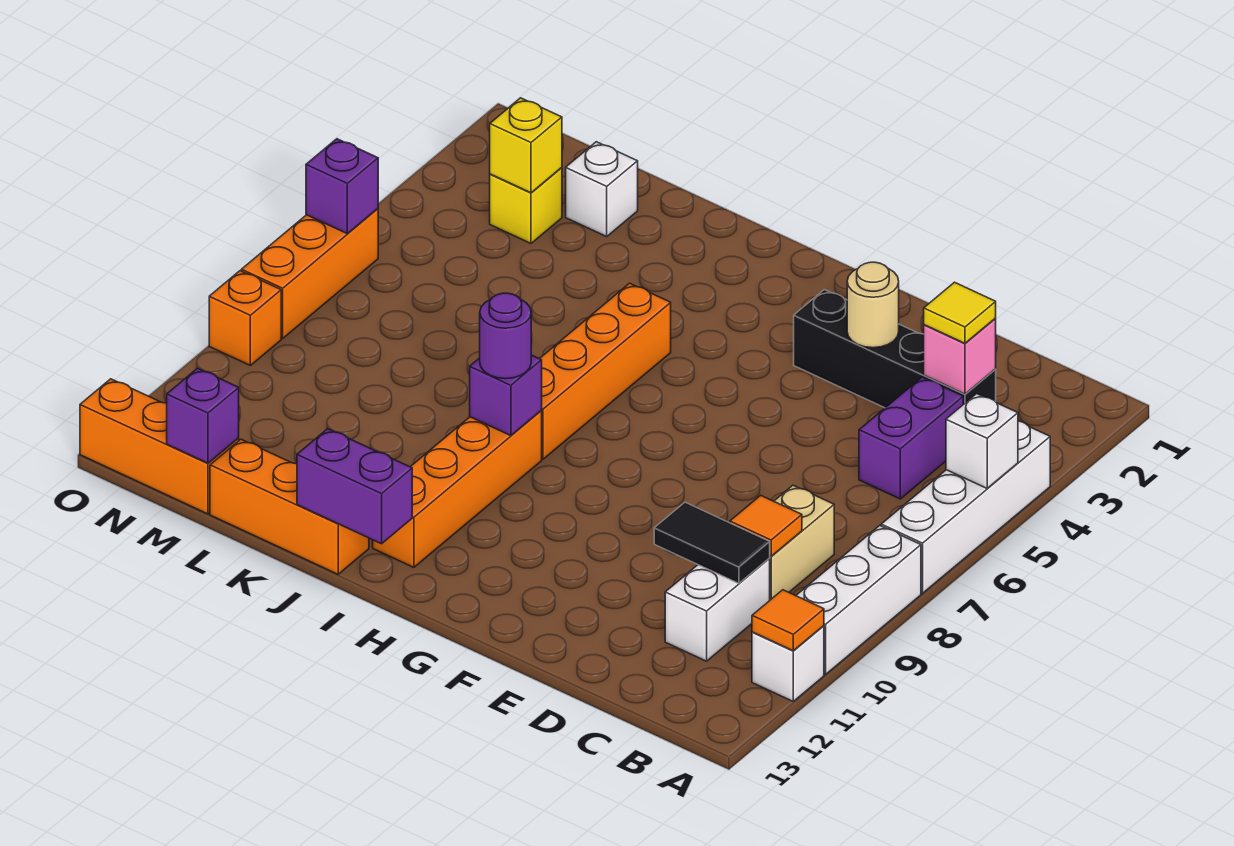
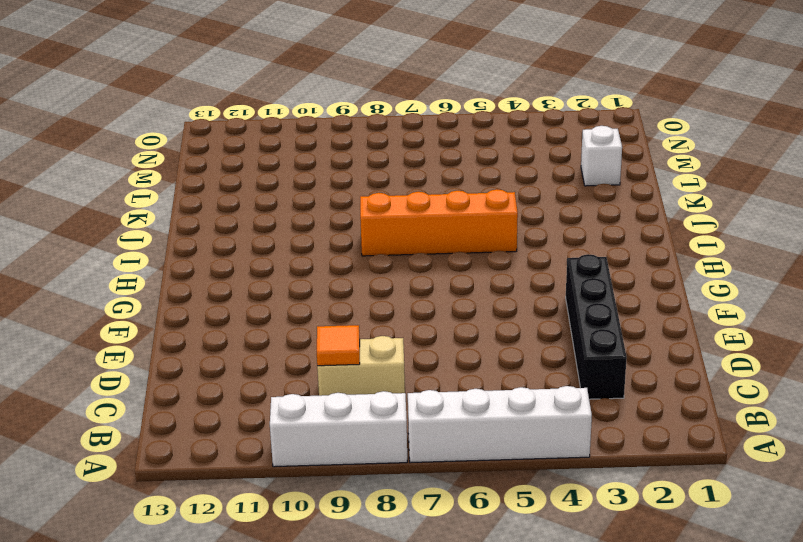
none -> white brick A11 level 1
none -> purple brick C4:C5 level 1
none -> white brick C10:C11 level 1

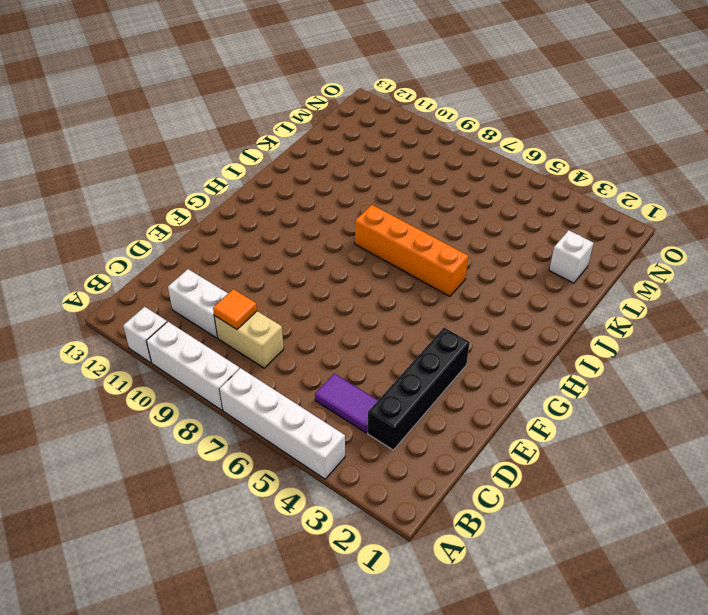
purple tile C4:C5 level 1 -> purple brick C4:C5 level 1
none -> orange brick I9:I12 level 1
none -> orange brick J13:L13 level 1
none -> yellow brick M3 level 1

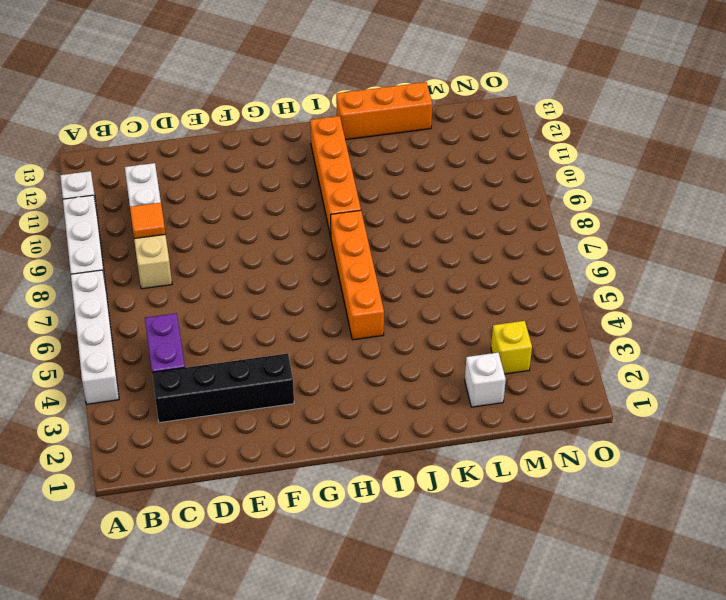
none -> orange brick M13:O13 level 1
none -> orange brick O6:O8 level 1
none -> orange brick O9 level 1

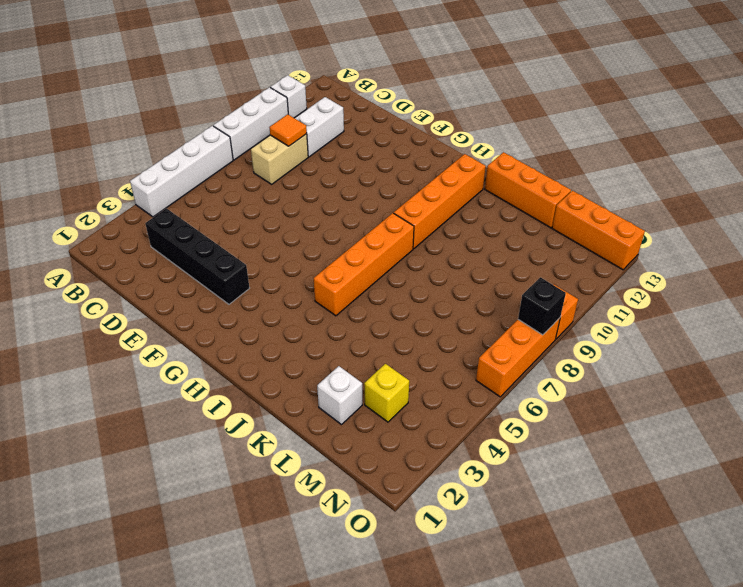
black brick O8 level 2 -> none
none -> purple brick C4:C5 level 1
none -> white brick A5 level 2
none -> orange tile A11 level 2

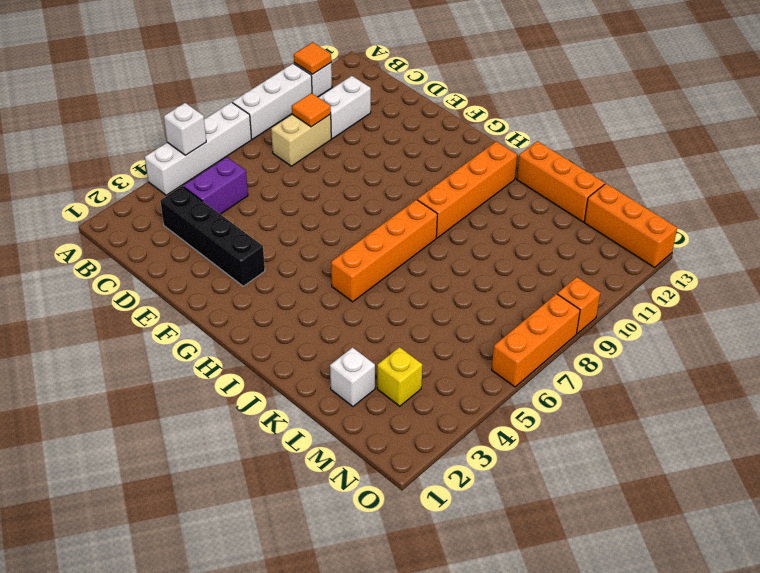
none -> pink brick C3 level 2
none -> black tile C10:D10 level 2
none -> tan round brick E3 level 2

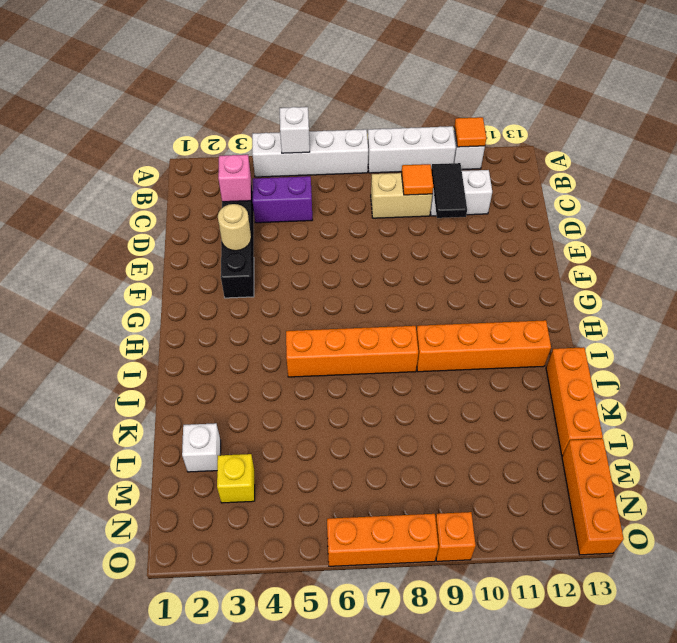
none -> purple brick I9 level 2
none -> purple brick I13:J13 level 2
none -> yellow brick M3 level 2

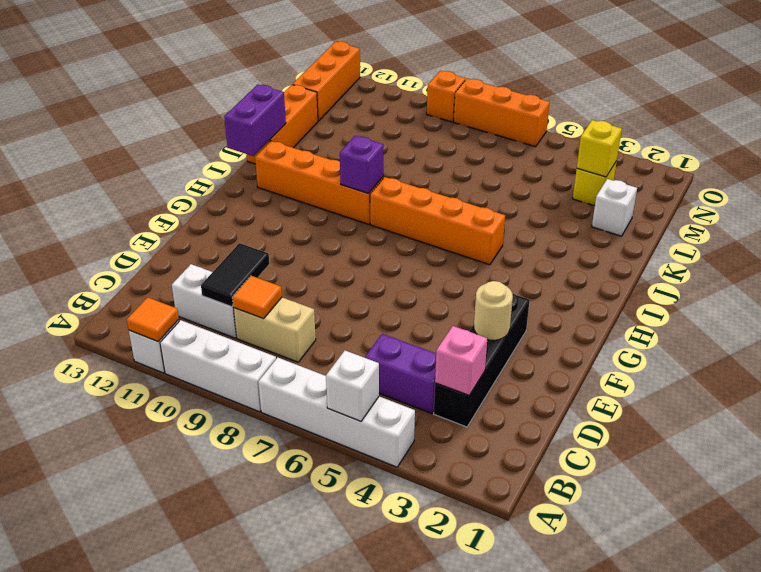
none -> purple brick M13 level 2
none -> purple brick O6 level 2
none -> yellow tile C3 level 3

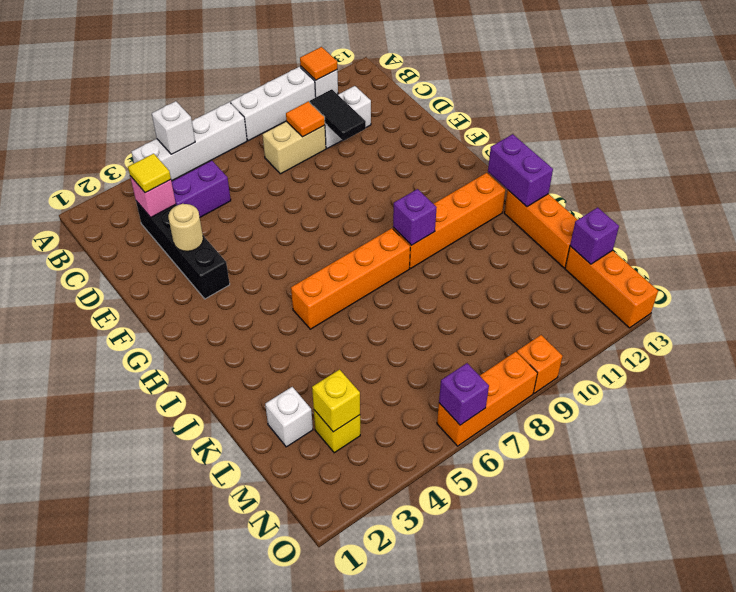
none -> purple round brick I9 level 3

